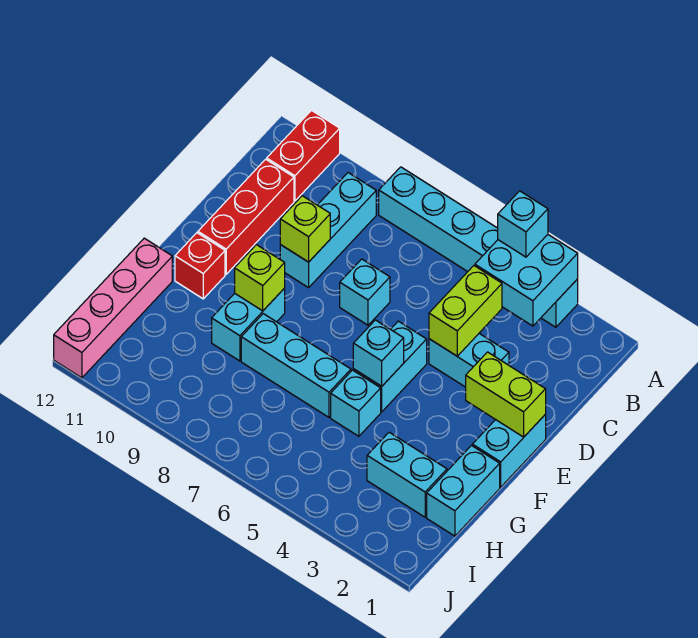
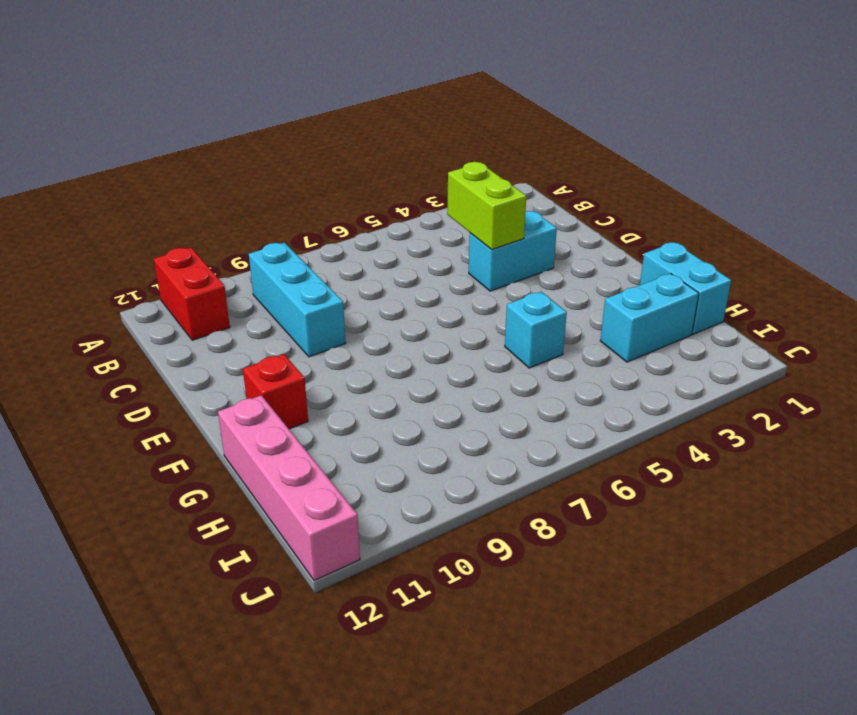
none -> cyan brick A3:A8 level 1
none -> red brick C11:E11 level 1
none -> cyan brick D7 level 1

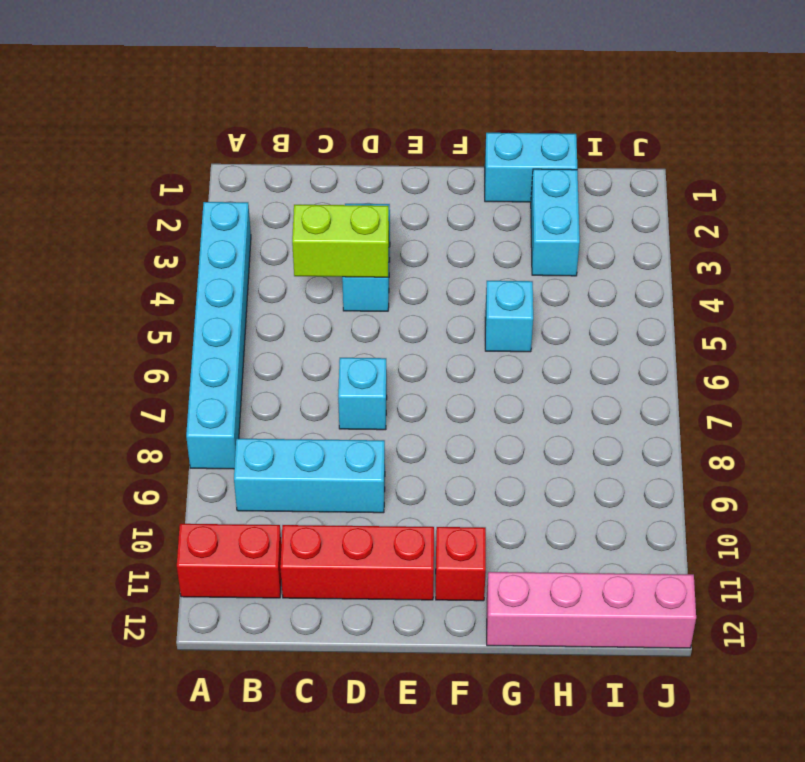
none -> cyan brick E1:F1 level 1
none -> cyan brick E5:F5 level 1
none -> cyan brick F9:G9 level 1

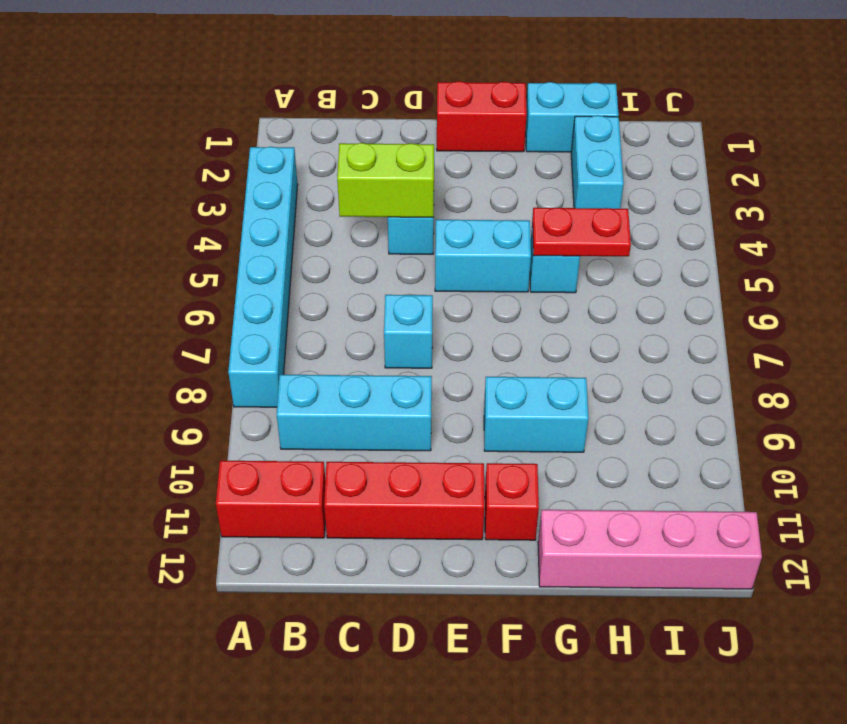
red brick E1:F1 level 1 -> cyan brick E1:F1 level 1
red plate G5:H5 level 2 -> none
none -> cyan brick G6:G8 level 1
none -> cyan brick A3:B4 level 2
none -> lime brick D9 level 2

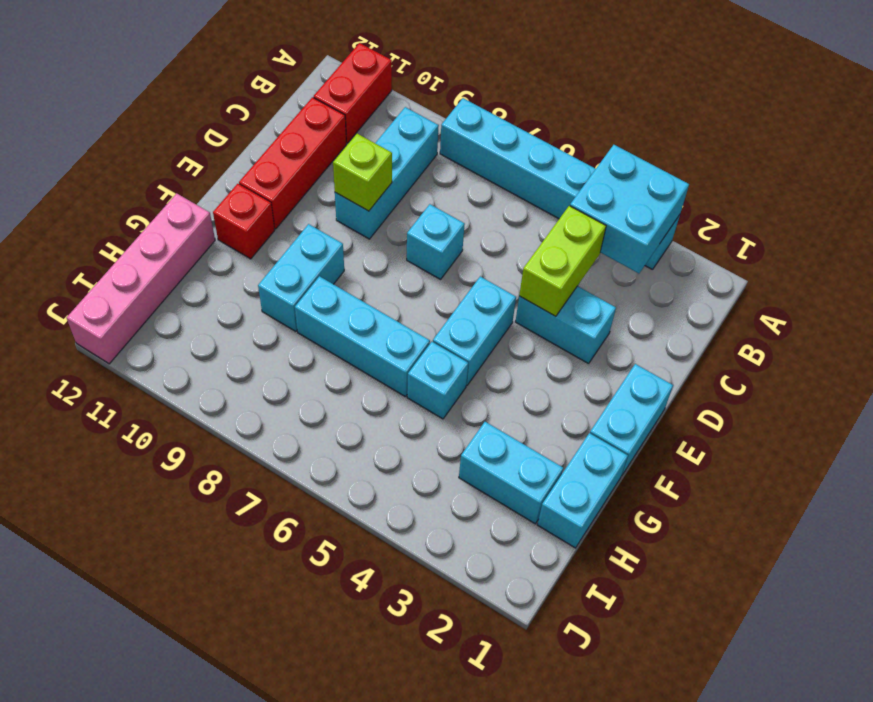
none -> lime brick E1:E2 level 2
none -> cyan brick F5 level 2
none -> lime brick F9 level 2

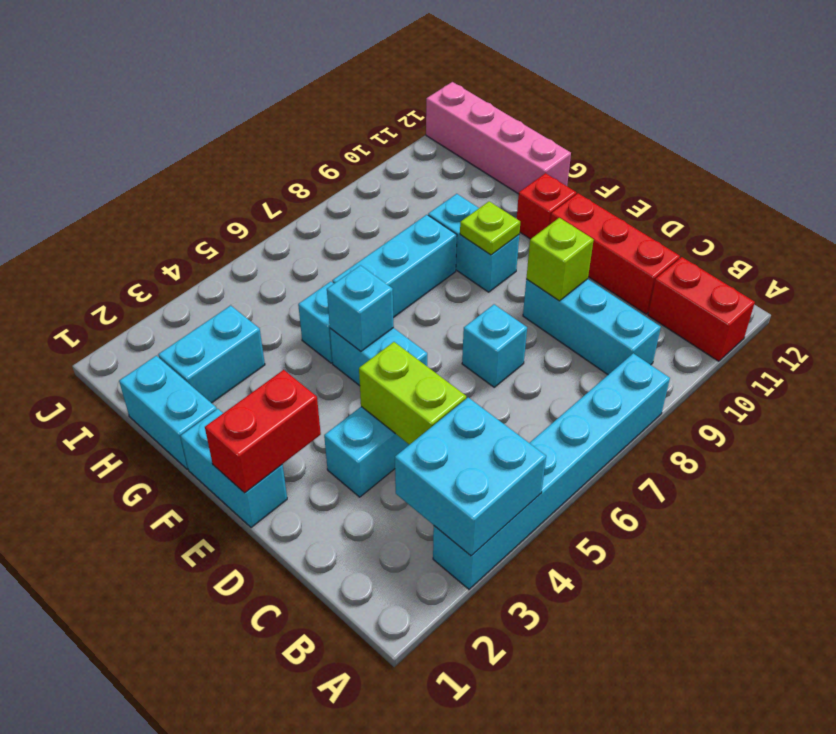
red brick E1:E2 level 2 -> lime brick E1:E2 level 2
lime plate F9 level 2 -> lime brick F9 level 2
none -> cyan brick A4 level 3

